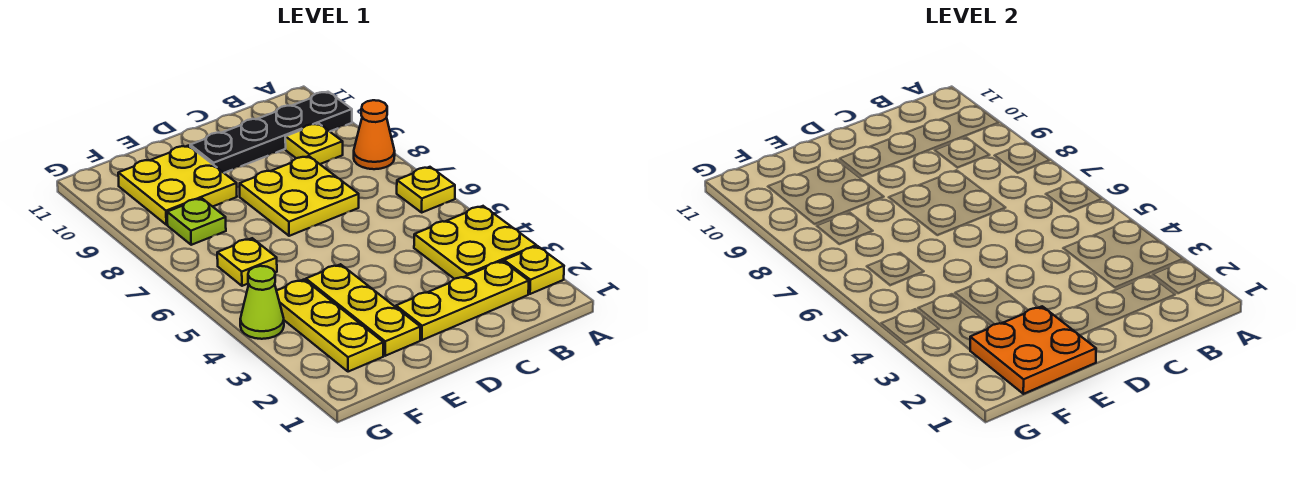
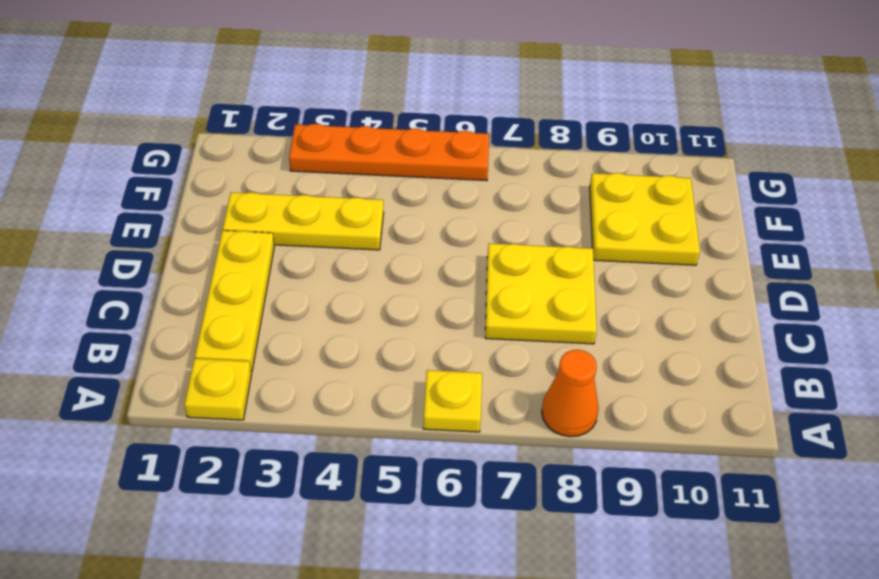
orange plate G3:G6 level 1 -> lime cone G4 level 1
none -> yellow plate A3:B4 level 1
none -> black plate A10:D10 level 1
none -> yellow plate B9 level 1

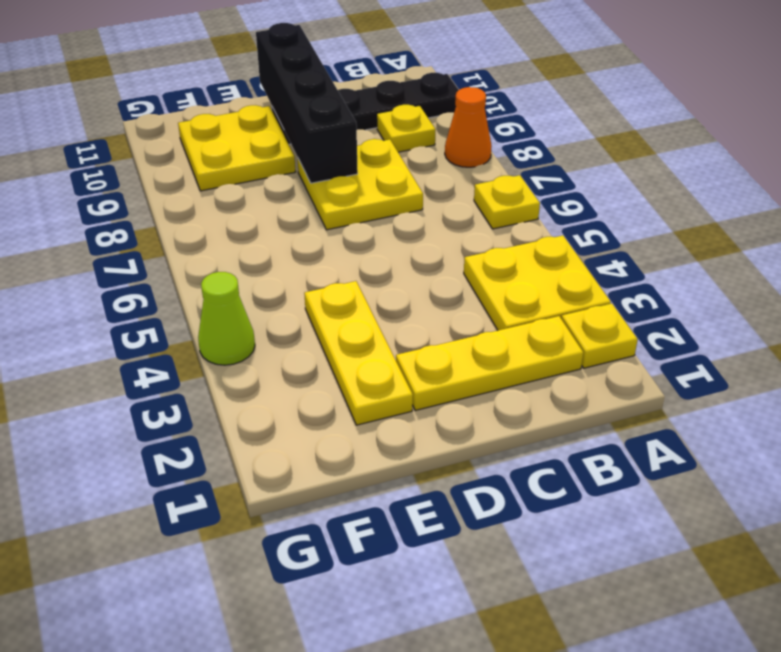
black brick D8:D11 level 2 -> none
none -> yellow plate F2:F4 level 1
none -> yellow plate F6 level 1
none -> lime plate F8 level 1

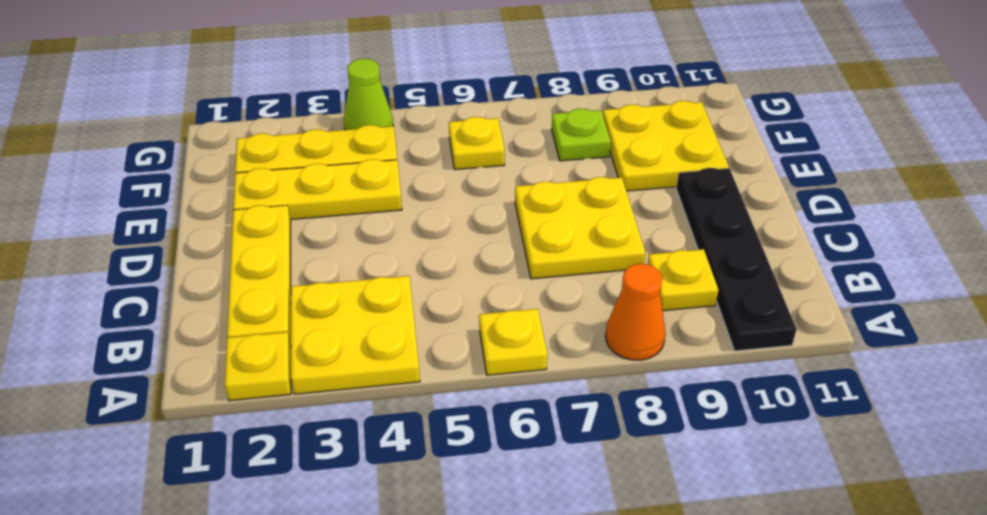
none -> orange plate E1:F2 level 2

